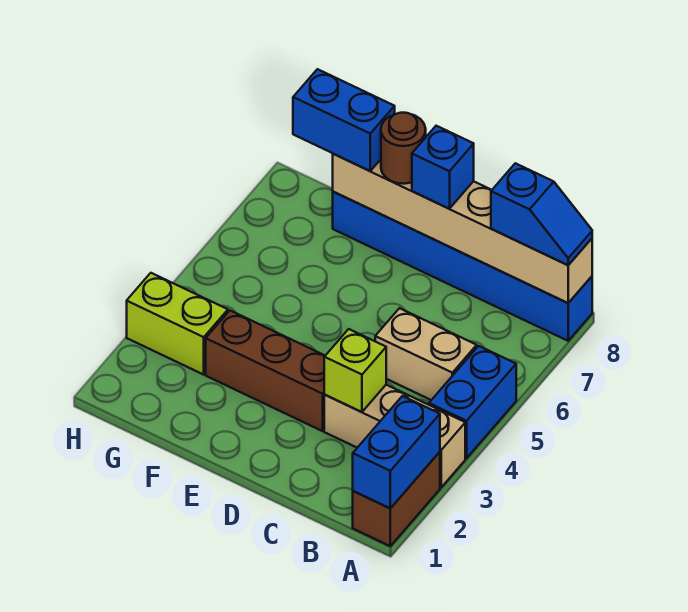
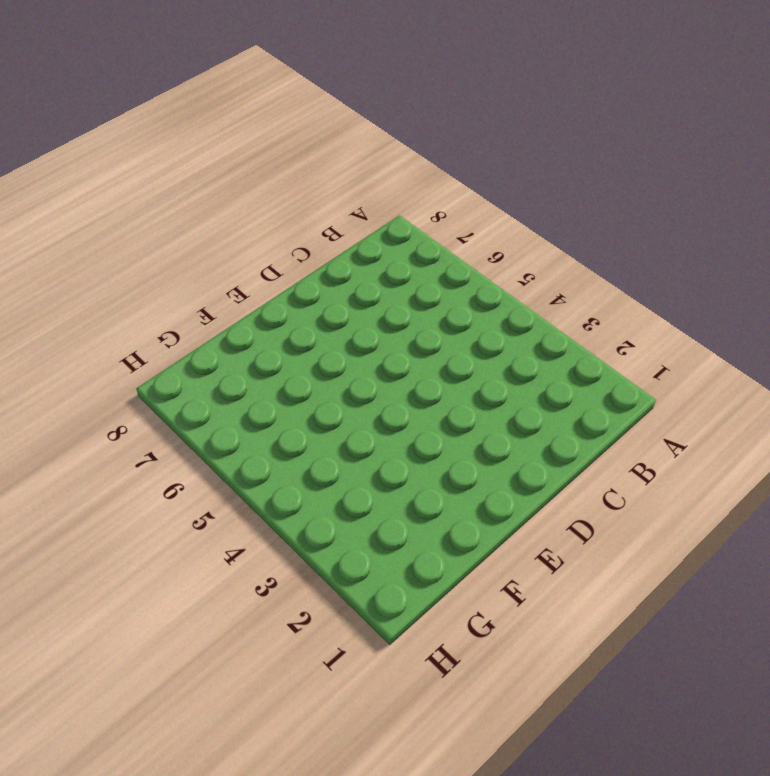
none -> brown brick A1:A2 level 1
none -> tan brick A3:C3 level 1
none -> blue brick A4:A5 level 1

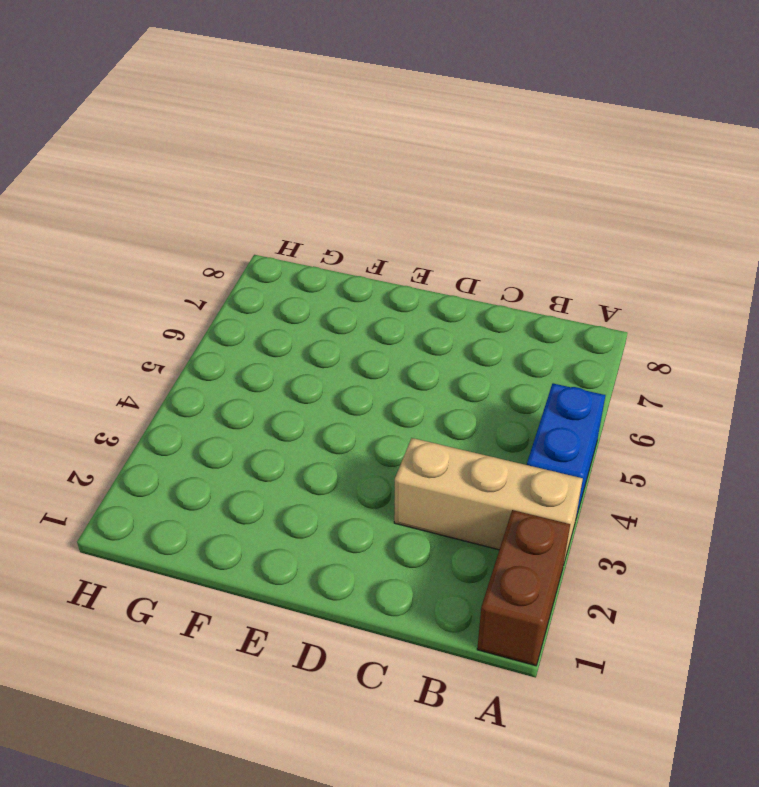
none -> blue brick A8:F8 level 1
none -> tan brick B5:C5 level 1
none -> brown brick D3:F3 level 1

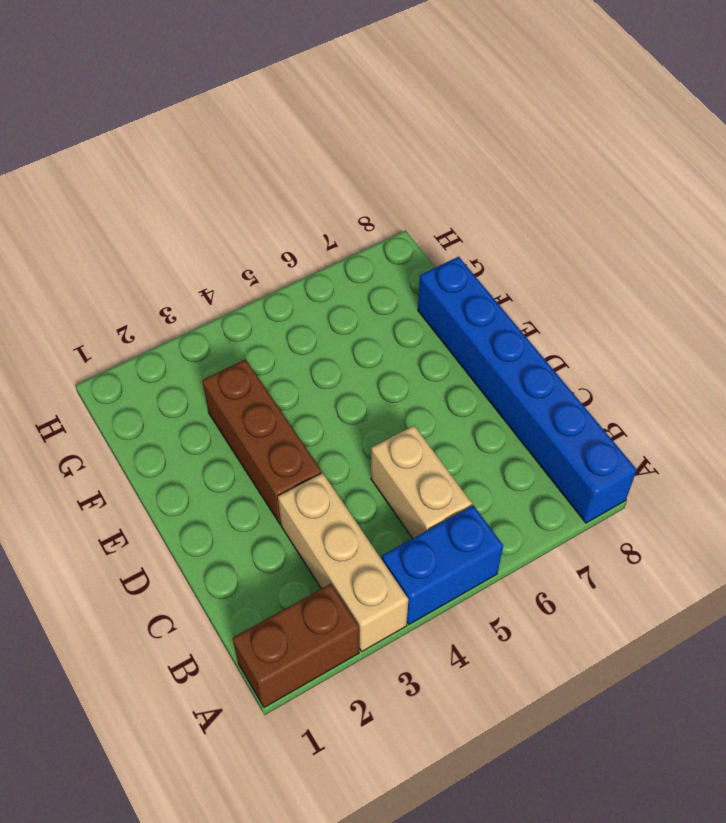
none -> lime brick G3:H3 level 1
none -> blue brick A1:A2 level 2
none -> tan brick A8:F8 level 2

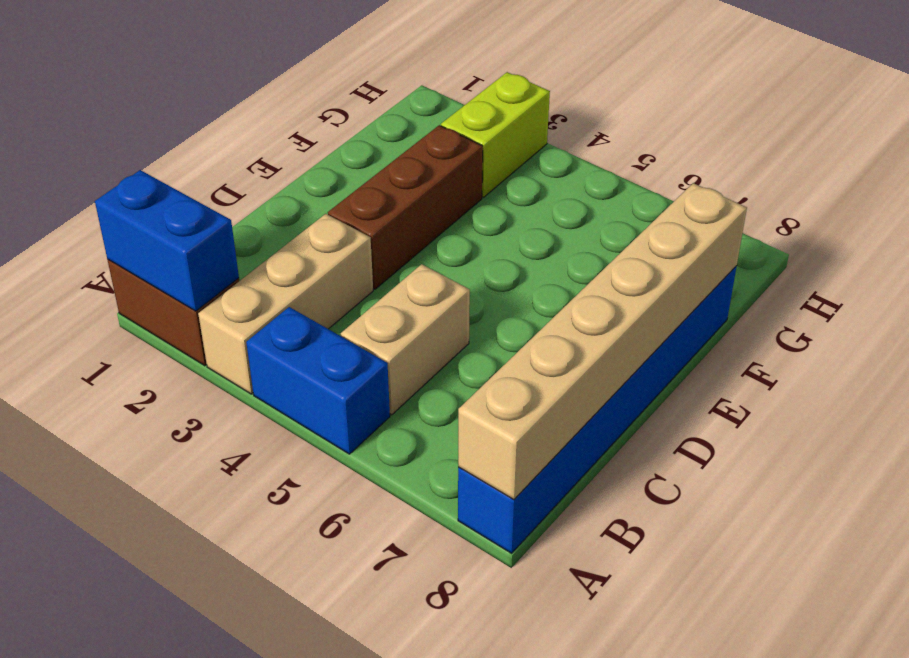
none -> lime brick C3 level 2
none -> blue slope A8:B8 level 3 top B
none -> blue brick D8 level 3

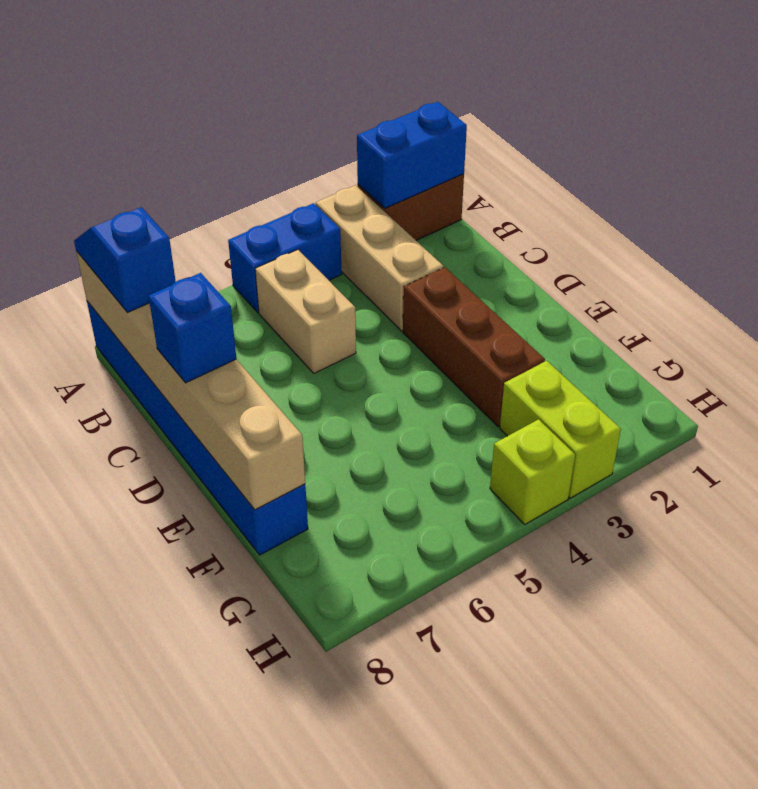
lime brick H4 level 1 -> lime brick C3 level 2
none -> brown round brick E8 level 3
none -> blue brick F8:G8 level 3

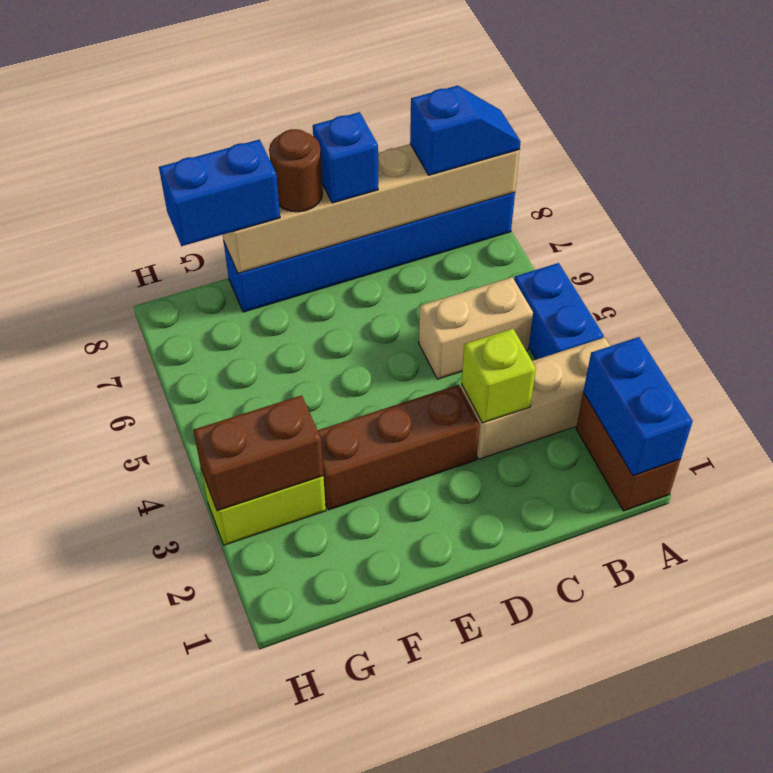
brown brick G3:H3 level 2 -> none

